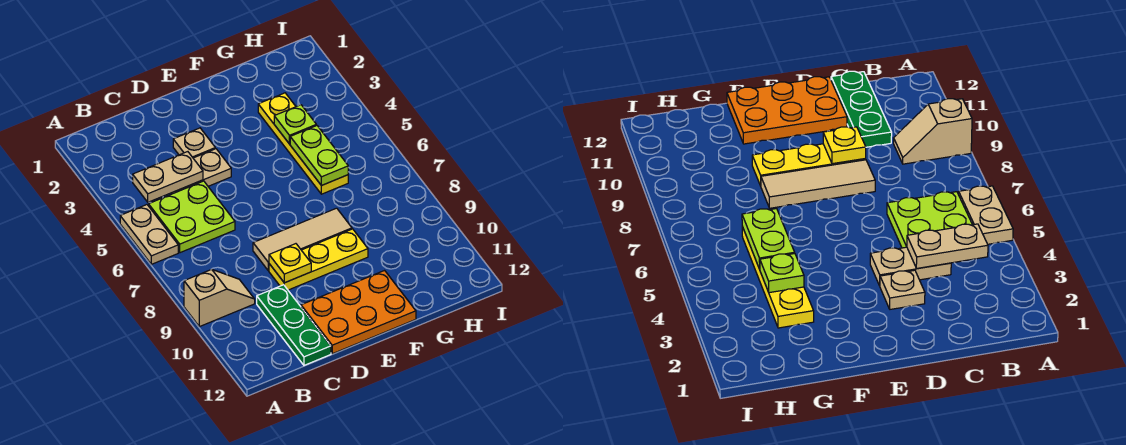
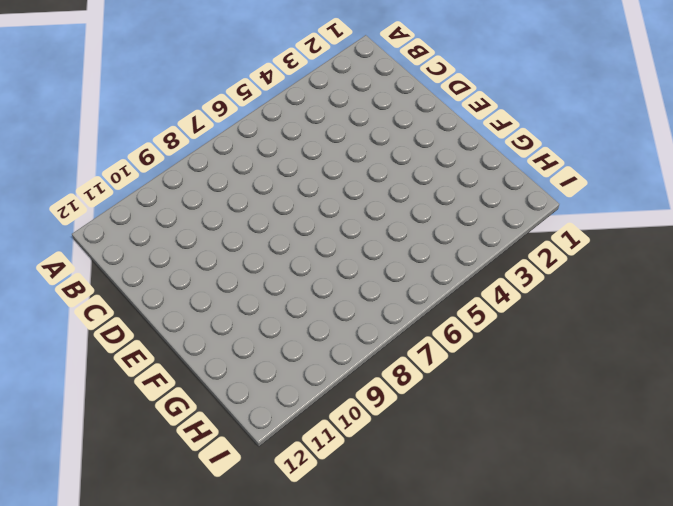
none -> tan plate A5:A6 level 1
none -> tan slope A9:B9 level 1 top A
none -> lime plate B5:C6 level 1

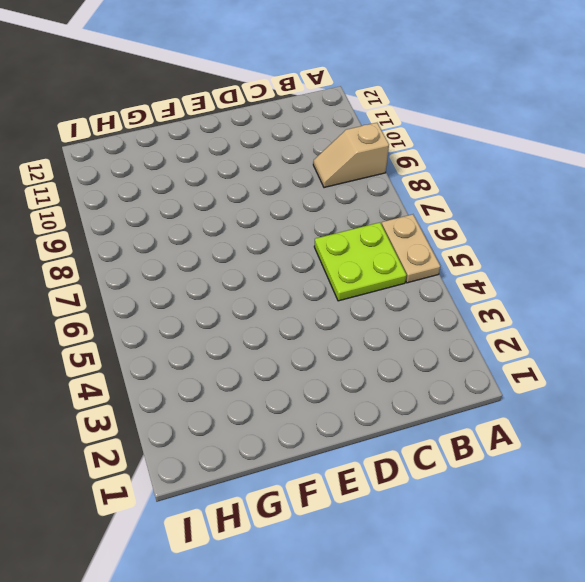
none -> tan plate C4:D4 level 1
none -> green plate C10:C12 level 1
none -> tan plate D3 level 1

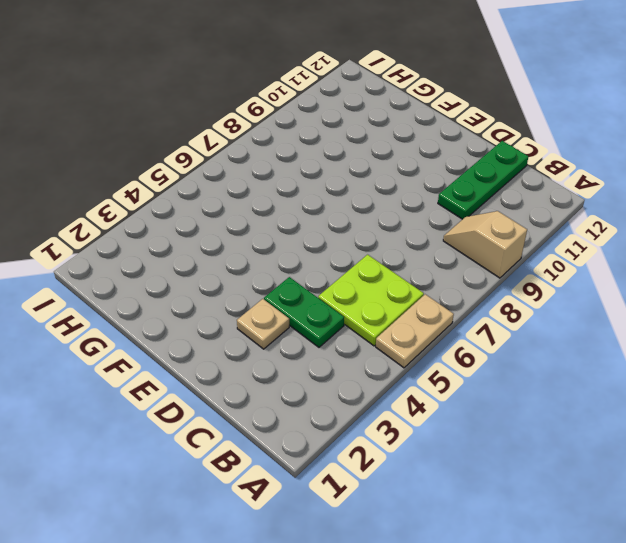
green plate C4:D4 level 1 -> tan plate C4:D4 level 1
none -> tan tile D8:F8 level 1
none -> yellow plate D9:F9 level 1
none -> orange plate D11:F12 level 1

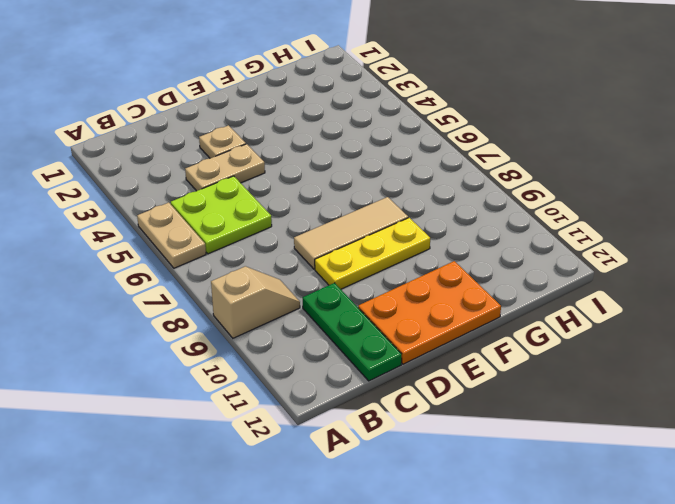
none -> yellow plate G3:G6 level 1
none -> tan plate B4:C4 level 2
none -> yellow plate D9 level 2

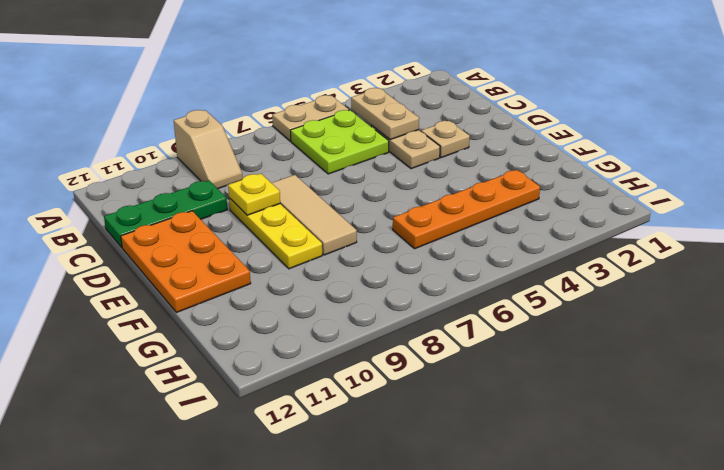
orange plate G3:G6 level 1 -> yellow plate G3:G6 level 1
none -> lime plate G4 level 2
none -> lime plate G5:G6 level 2

